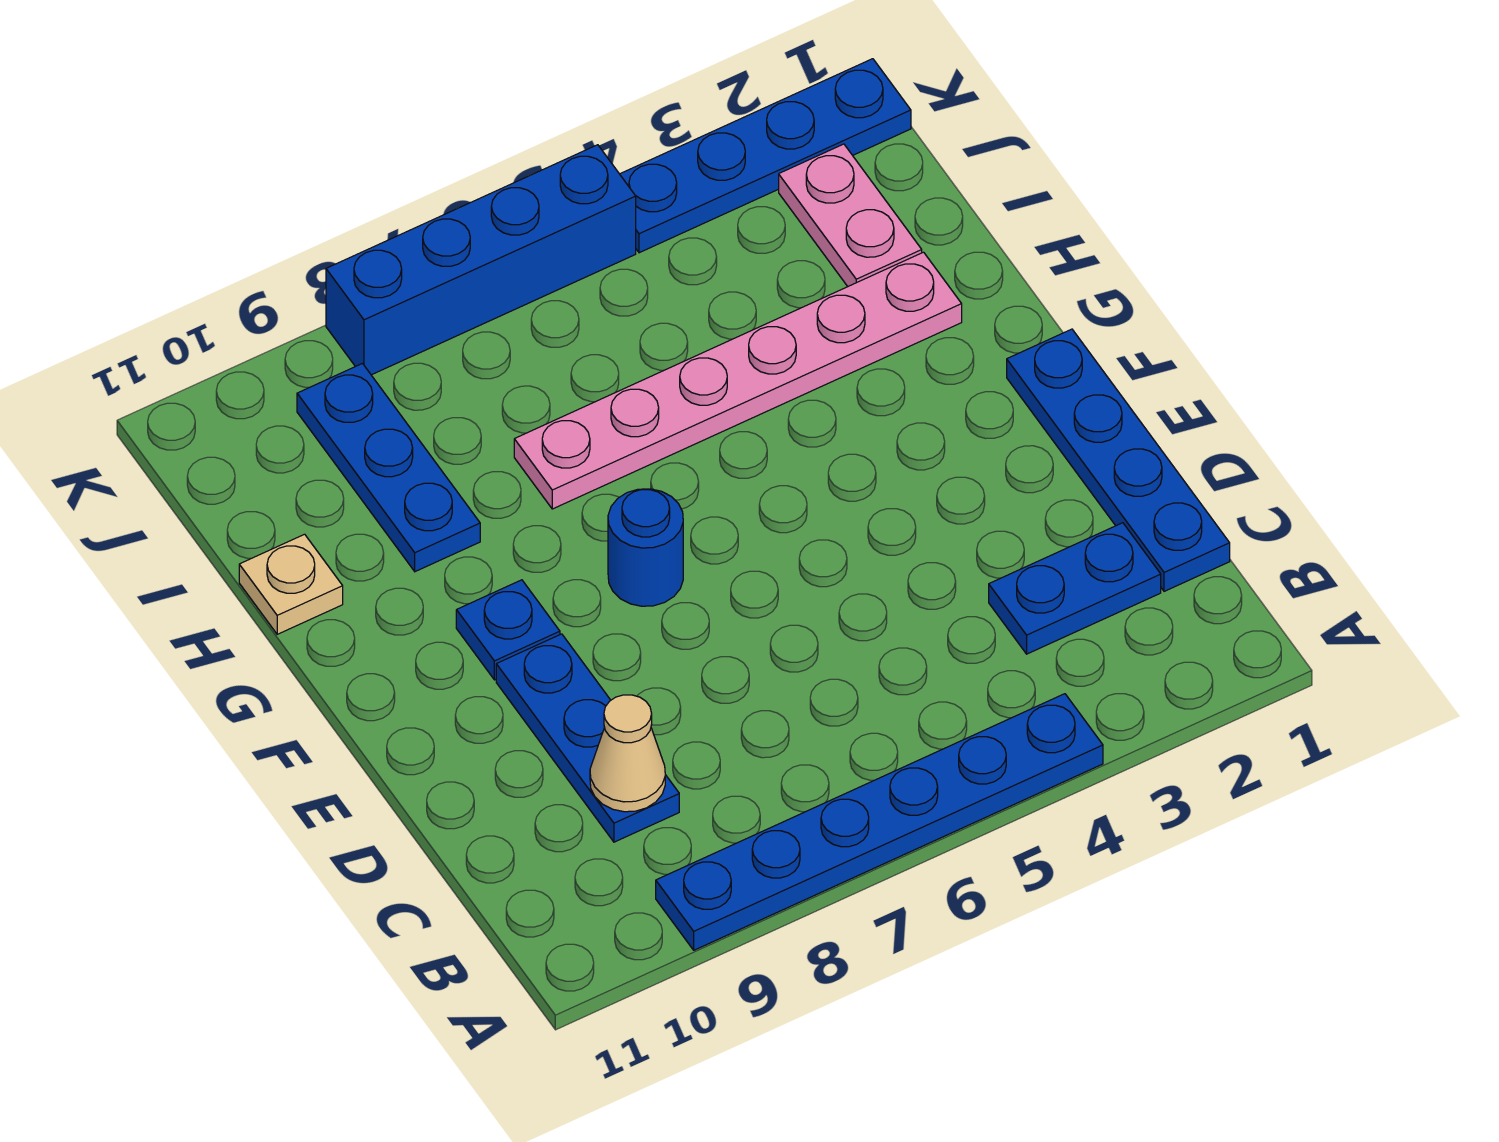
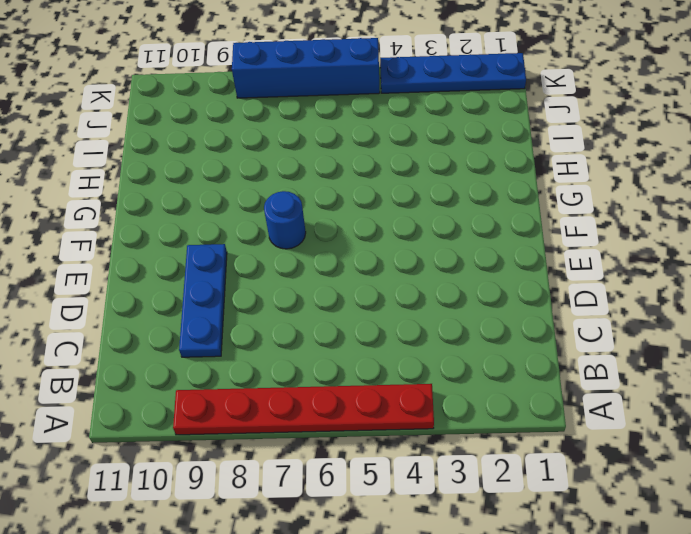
red plate A4:A9 level 1 -> blue plate A4:A9 level 1
none -> blue plate C1:F1 level 1
none -> blue plate C2:C3 level 1
none -> blue plate F9 level 1

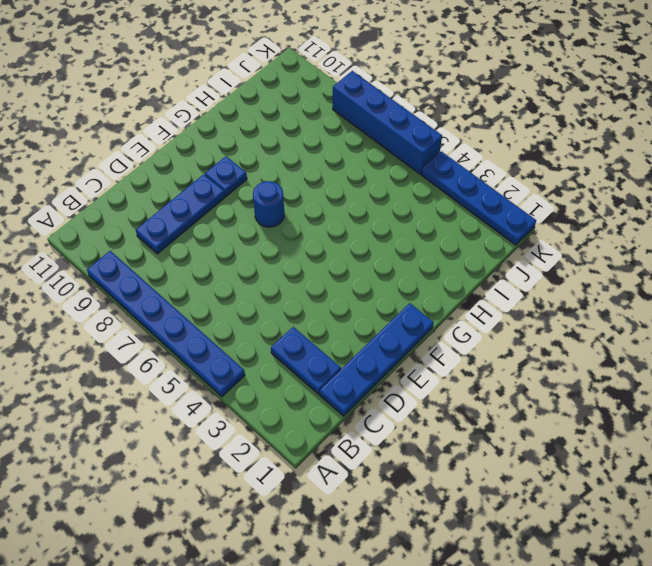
none -> pink plate H2:H7 level 1
none -> blue plate H9:J9 level 1
none -> tan plate H11 level 1

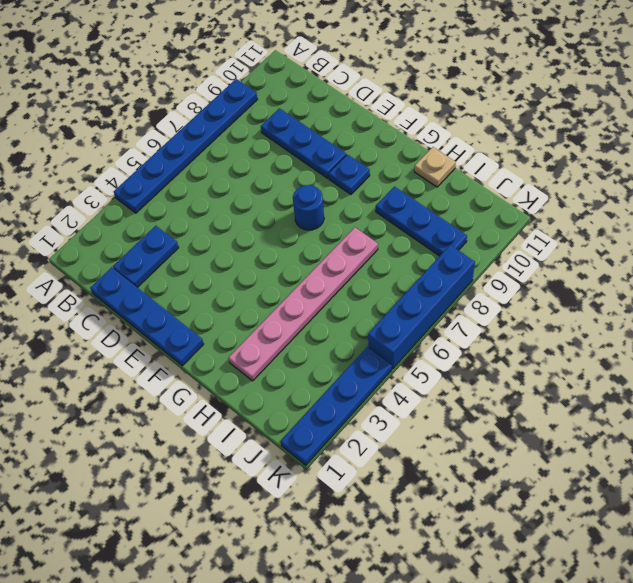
none -> pink plate I2:J2 level 1
none -> tan cone C9 level 2

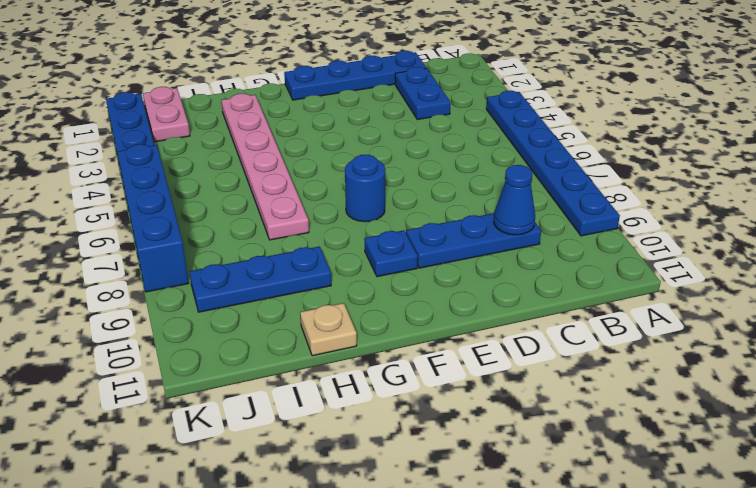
blue cone C9 level 2 -> tan cone C9 level 2
pink plate J1:J2 level 1 -> pink plate I2:J2 level 1

